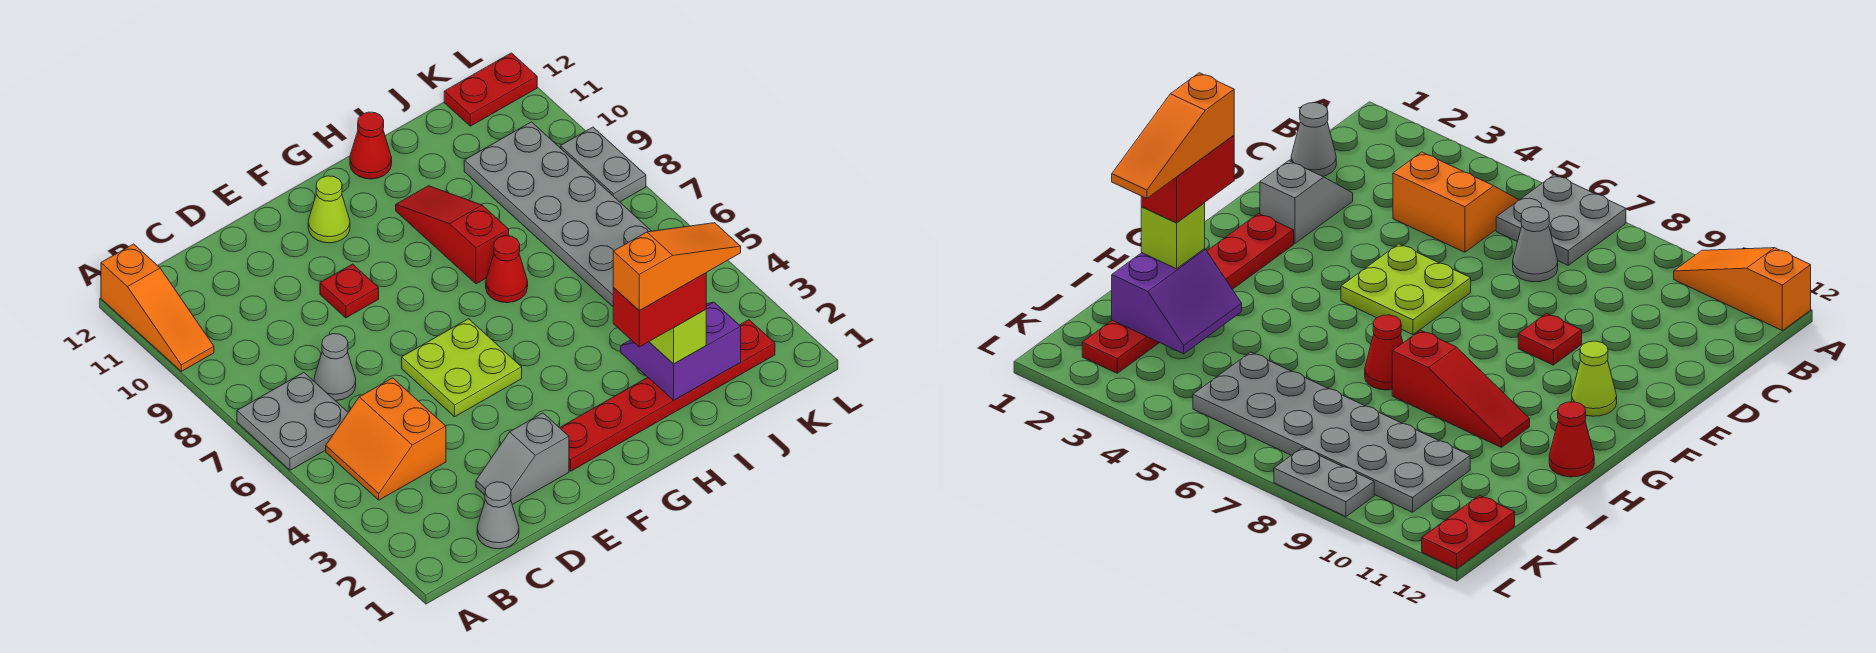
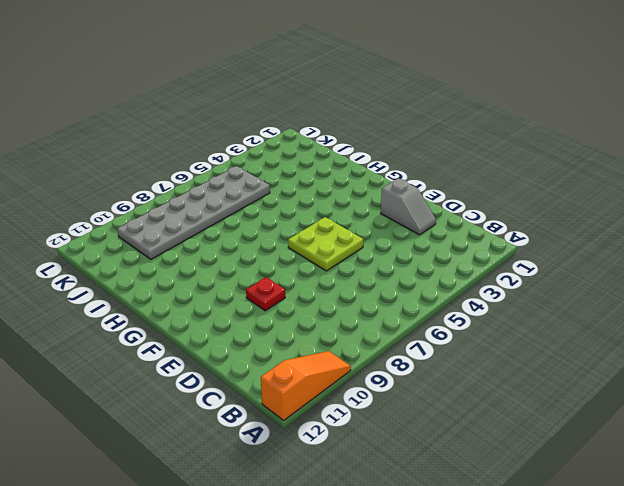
none -> grey plate A6:B7 level 1
none -> orange slope B4:C5 level 1 top C
none -> grey cone C1 level 1

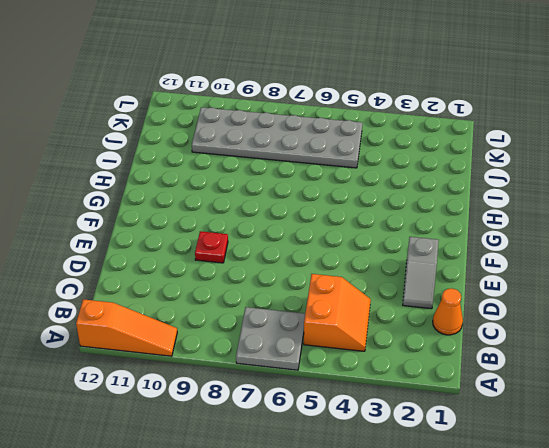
orange slope B4:C5 level 1 top 5 -> orange slope B4:C5 level 1 top C
orange cone C1 level 1 -> grey cone C1 level 1
none -> grey cone C7 level 1
none -> lime plate E5:F6 level 1
none -> red plate F2:K2 level 1

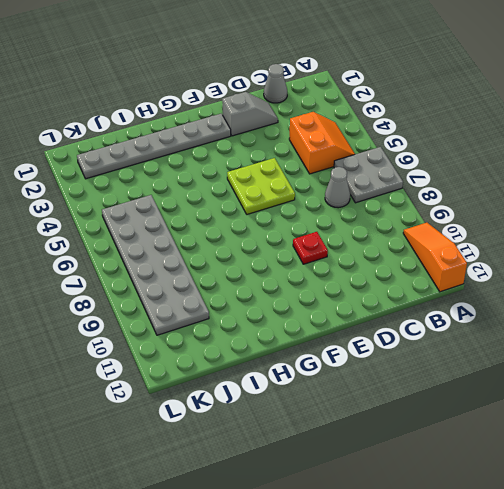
grey plate F2:K2 level 1 -> red plate F2:K2 level 1
none -> lime cone F11 level 1
none -> red cone H7 level 1
none -> red slope H8:H10 level 1 top 8

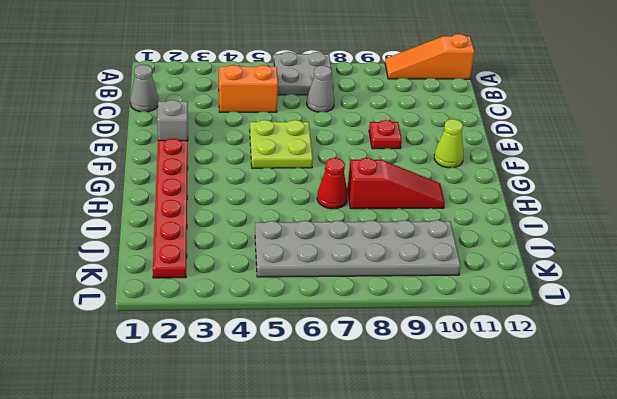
none -> red cone H12 level 1
none -> red plate K12:L12 level 1
none -> grey plate L8:L9 level 1

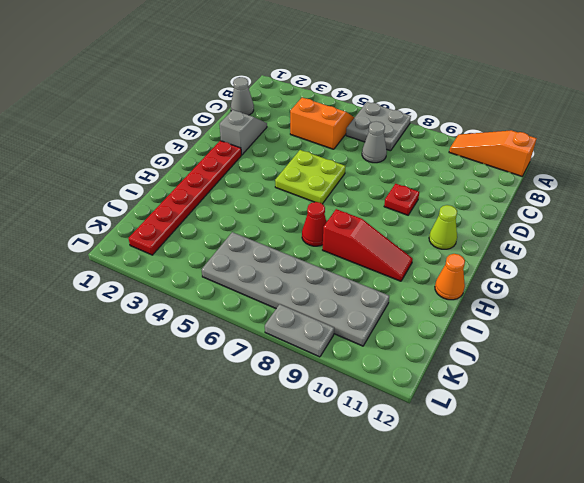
orange cone H12 level 1 -> red cone H12 level 1
none -> red plate K12:L12 level 1
none -> purple slope I2:J3 level 2 top 2
none -> lime brick I2 level 3

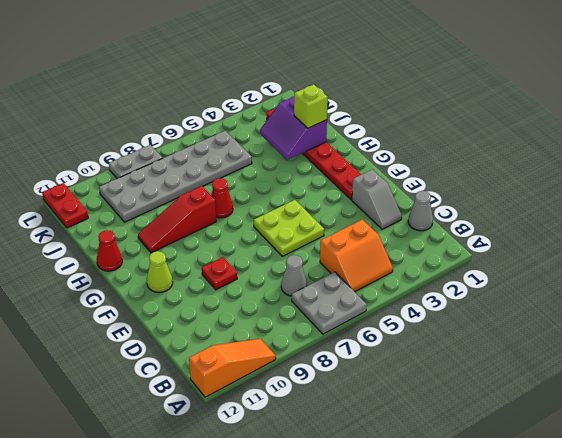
none -> red brick H2:I2 level 4
none -> orange slope H2:J2 level 5 top H

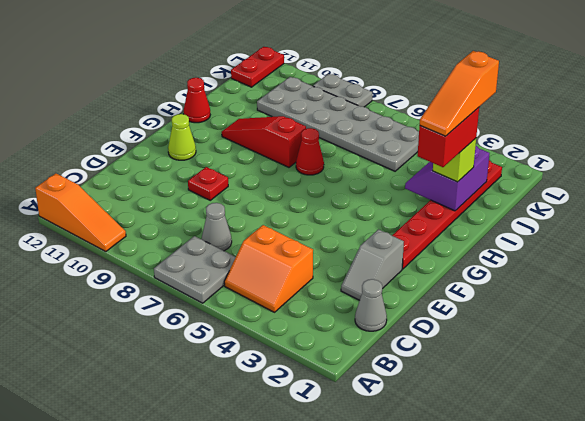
orange slope H2:J2 level 5 top J -> orange slope H2:J2 level 5 top H
none -> lime plate E5:F6 level 1

